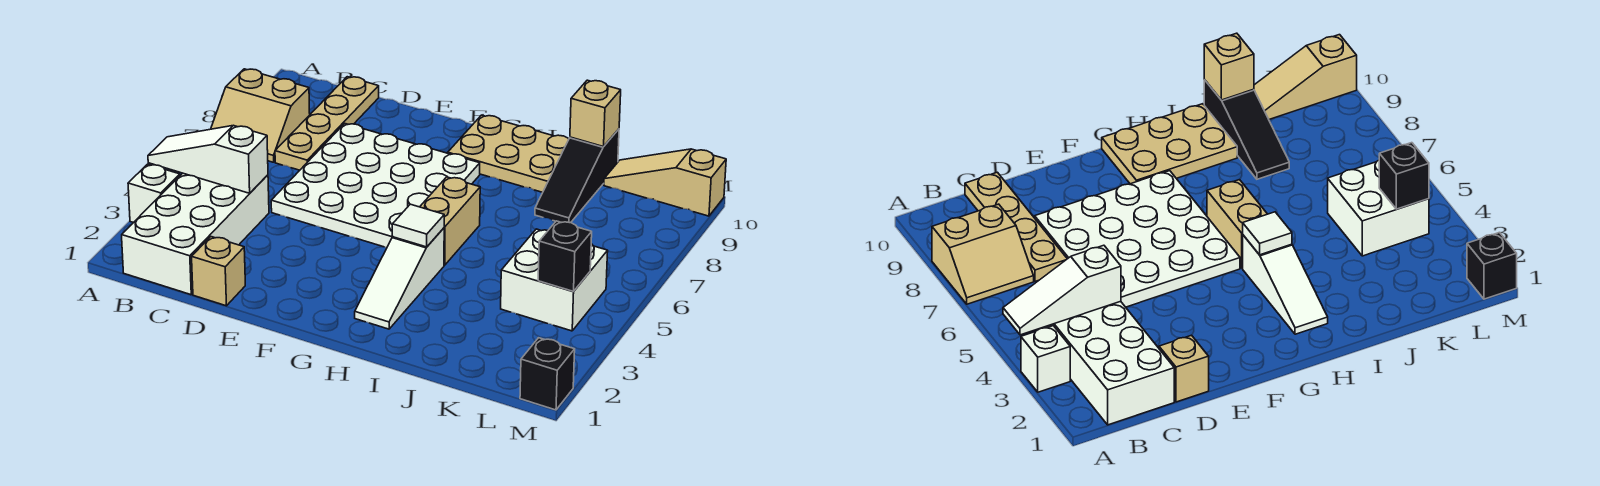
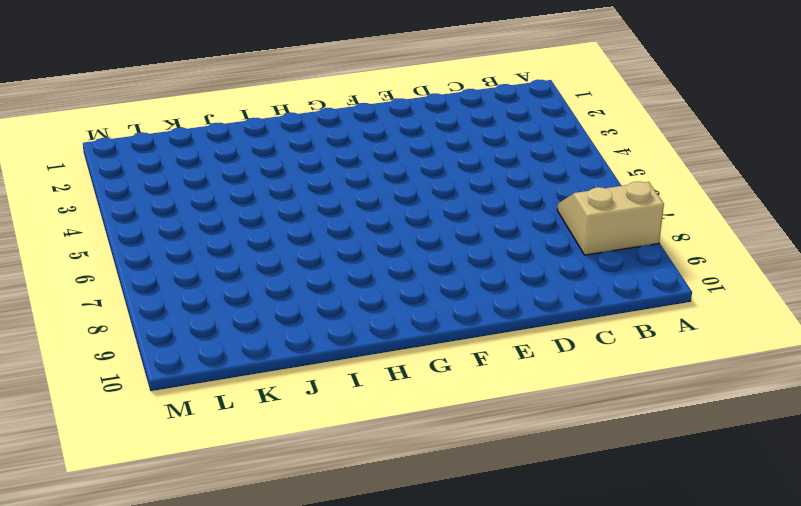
none -> white brick A3 level 1
none -> white brick B1:C4 level 1
none -> tan plate C7:C10 level 1

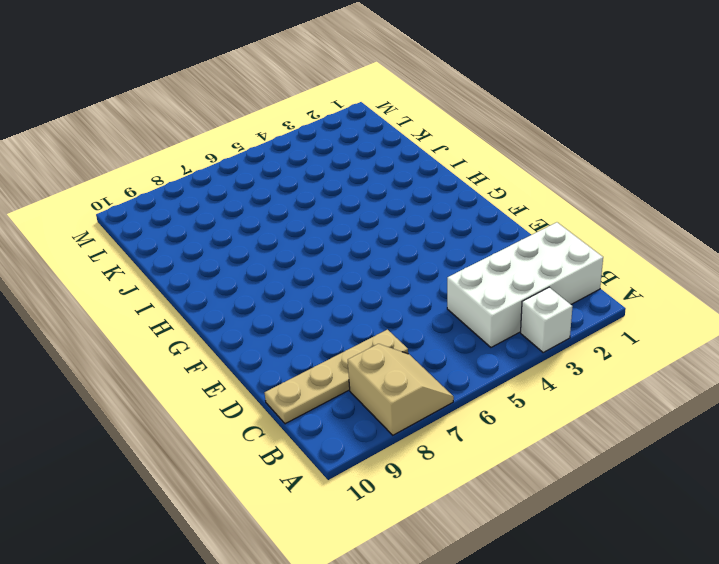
none -> tan brick D1 level 1
none -> white plate D5:G8 level 1
none -> tan plate G9:I10 level 1

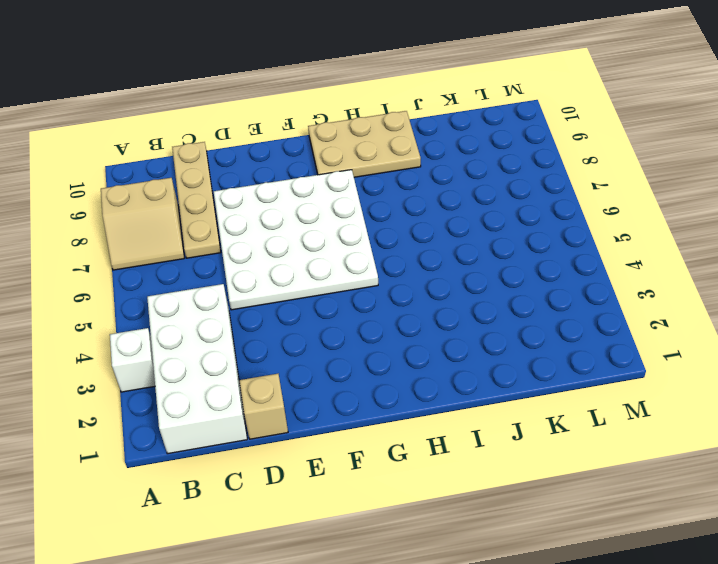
none -> white slope H2:H4 level 1 top 4
none -> tan brick H5:H6 level 1
none -> black slope J8:J10 level 1 top 10

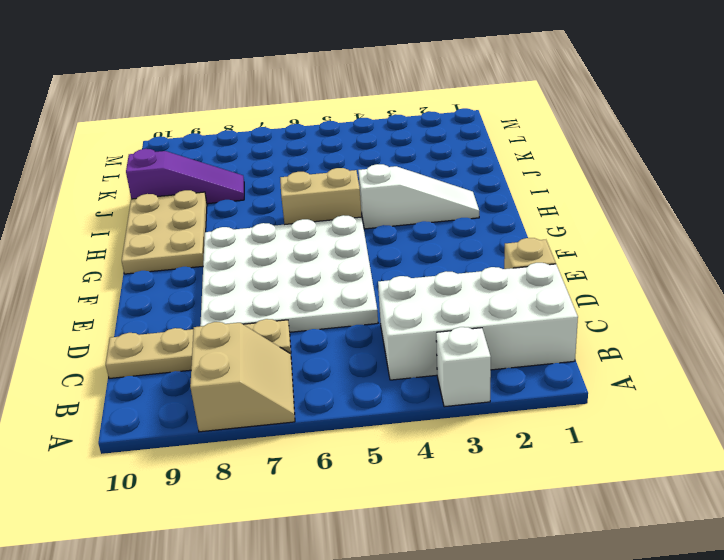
purple slope J8:J10 level 1 top 10 -> black slope J8:J10 level 1 top 10
none -> white brick K4:L5 level 1
none -> tan slope K10:M10 level 1 top M
none -> black brick M1 level 1

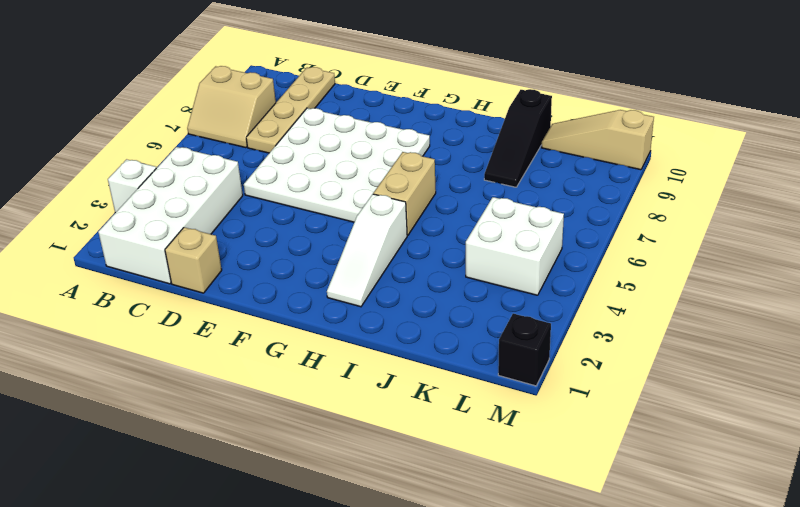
none -> tan plate G9:I10 level 1
none -> white slope A4:C4 level 2 top C
none -> white tile H4 level 2

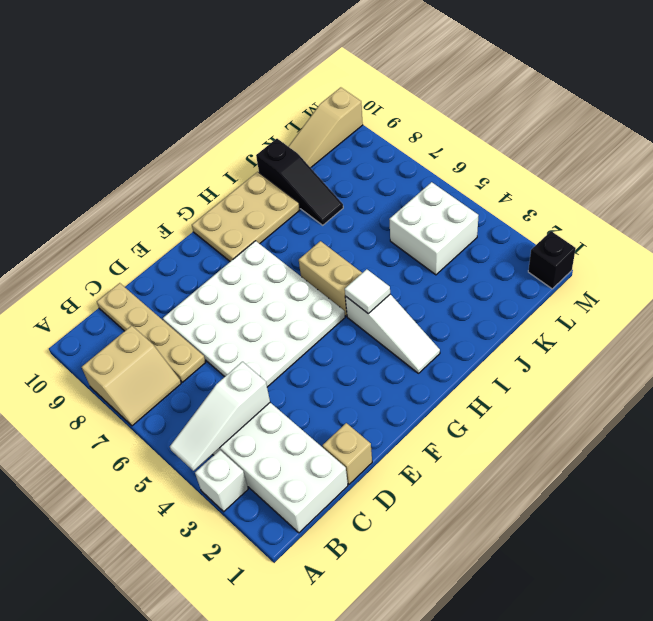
none -> tan brick J10 level 2
none -> black brick L4 level 2

